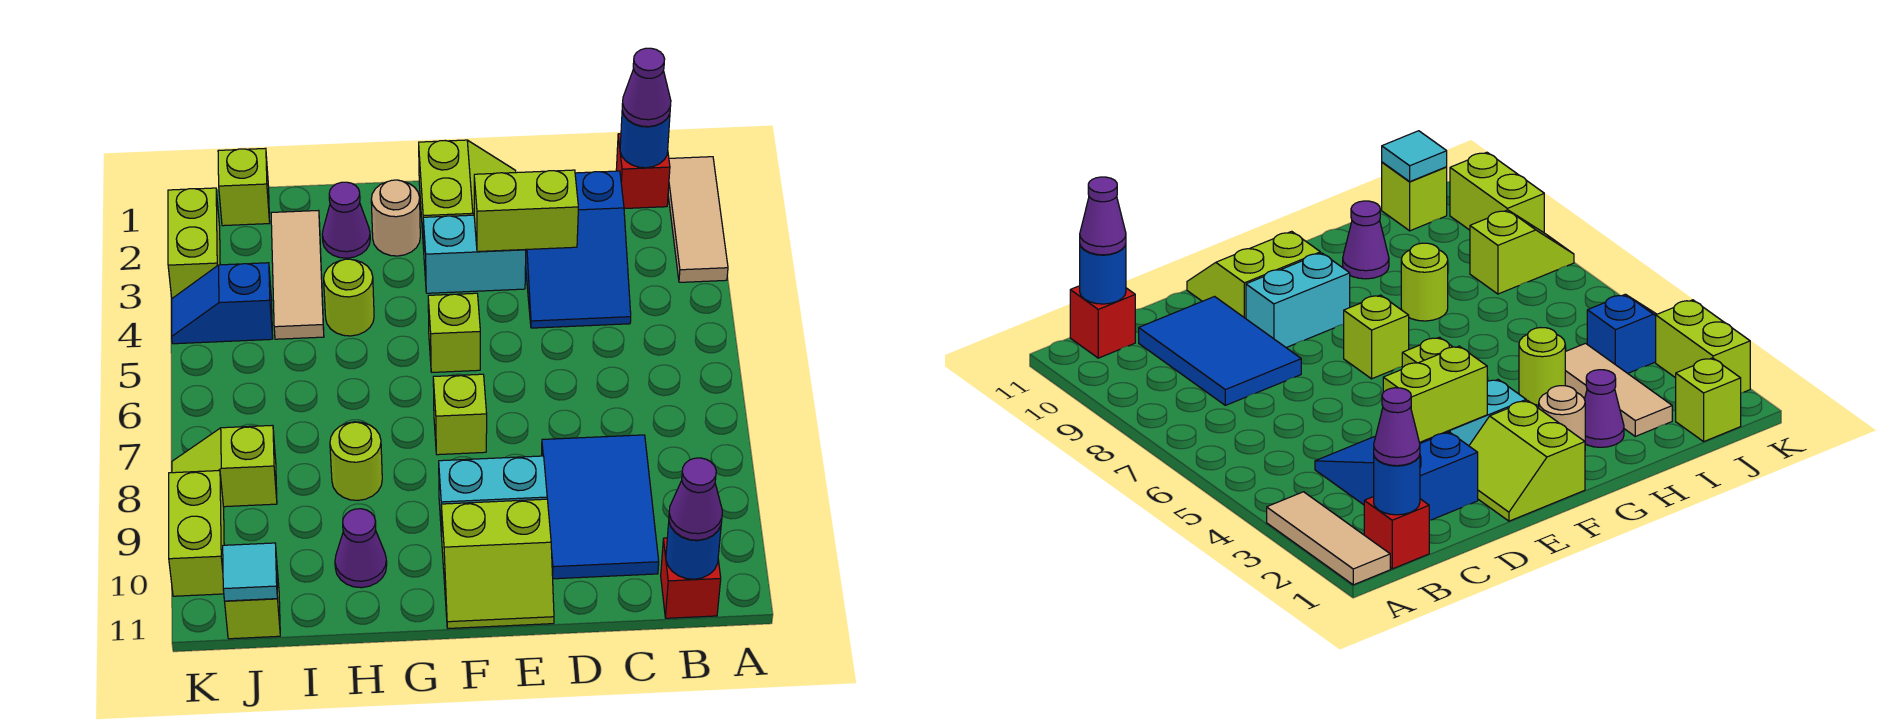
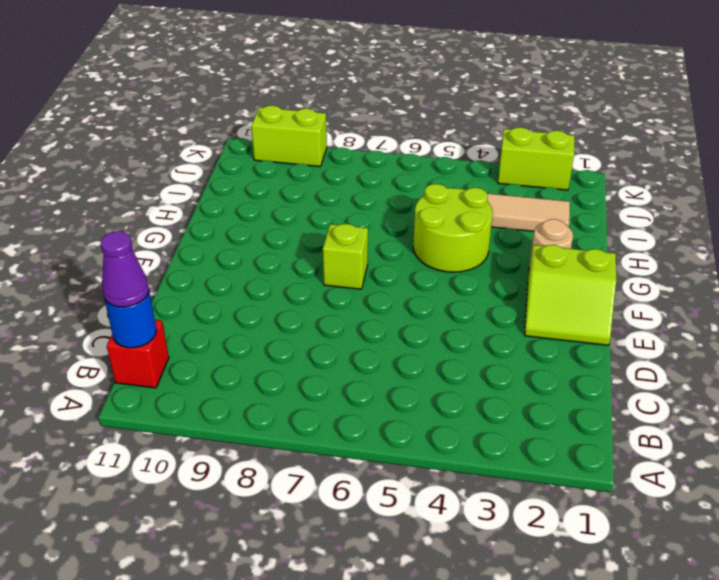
lime round brick G4:H5 level 1 -> lime round brick H4 level 1
none -> tan tile A1:A3 level 1
none -> red brick B1 level 1
none -> blue slope C2:D4 level 1 top 2

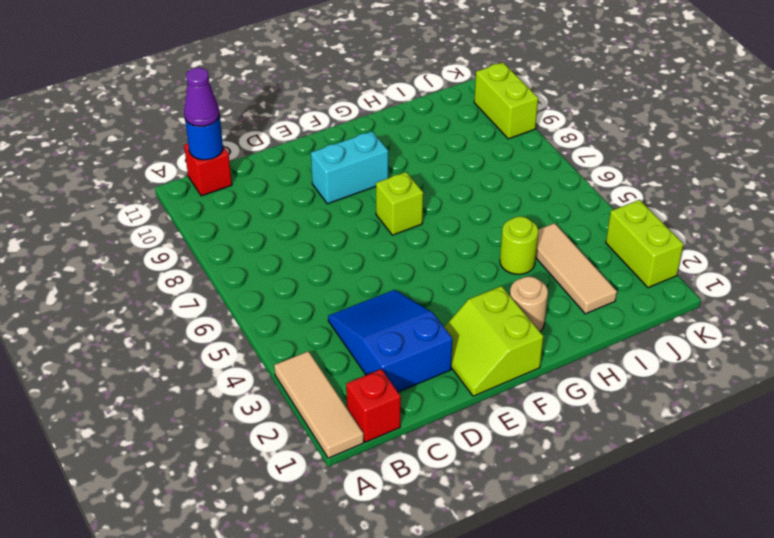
none -> blue tile C8:D10 level 1
none -> cyan brick E3:F3 level 1
none -> lime slope E10:F11 level 1 top 10

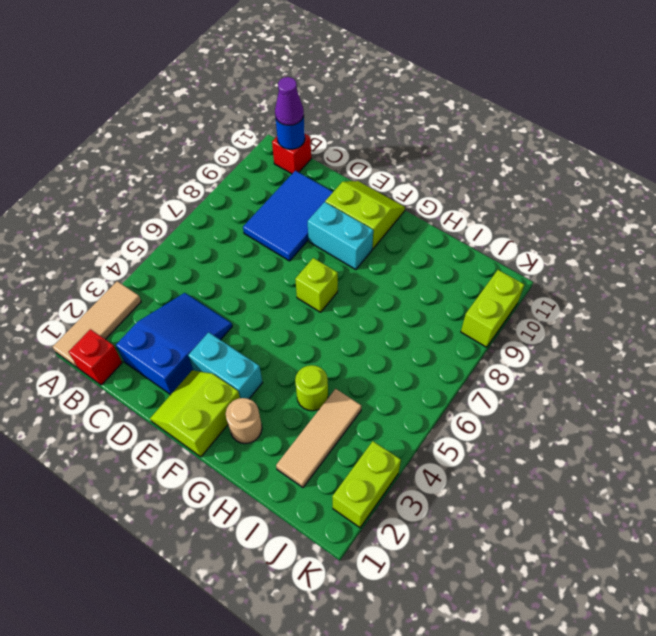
none -> lime brick F5 level 1
none -> purple cone H2 level 1
none -> lime round brick H8 level 1

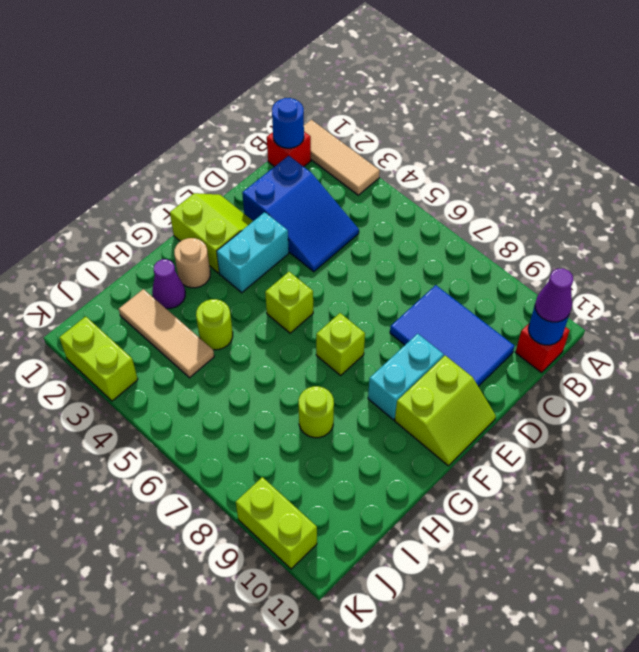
none -> purple cone H10 level 1
none -> lime brick J1 level 1
none -> blue slope J4:K4 level 1 top J

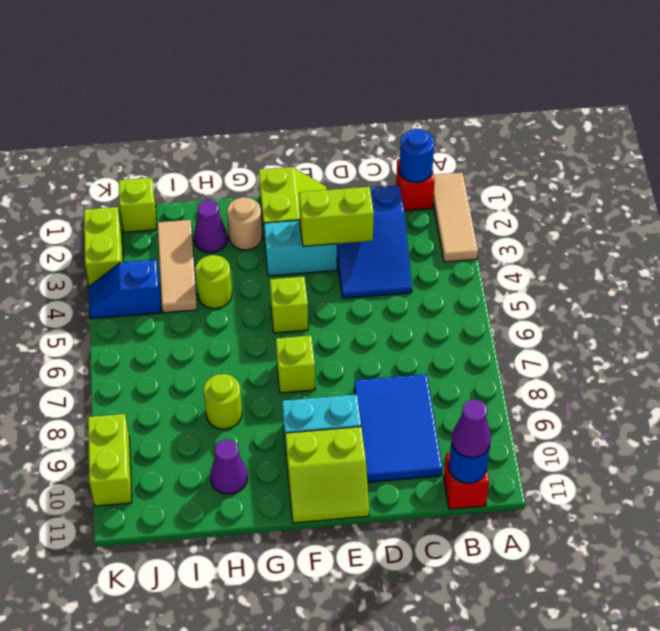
none -> lime slope J8:K8 level 1 top J
none -> lime brick J11 level 1
none -> cyan tile J11 level 2

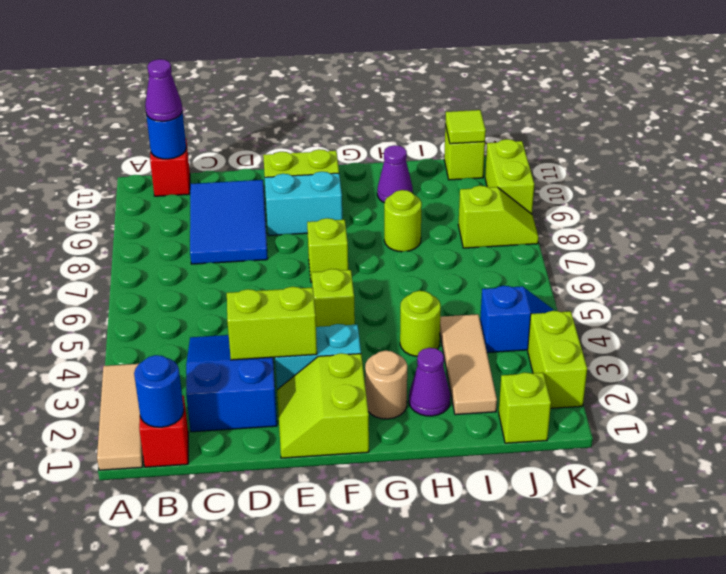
lime tile J11 level 2 -> cyan tile J11 level 2
none -> purple cone B1 level 3

